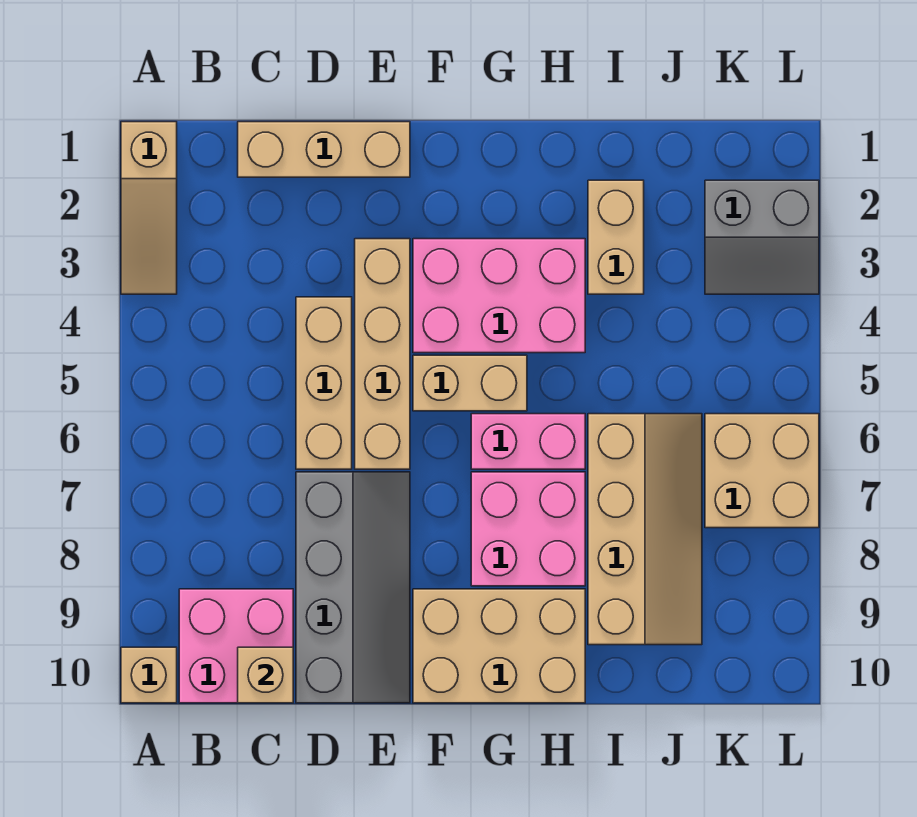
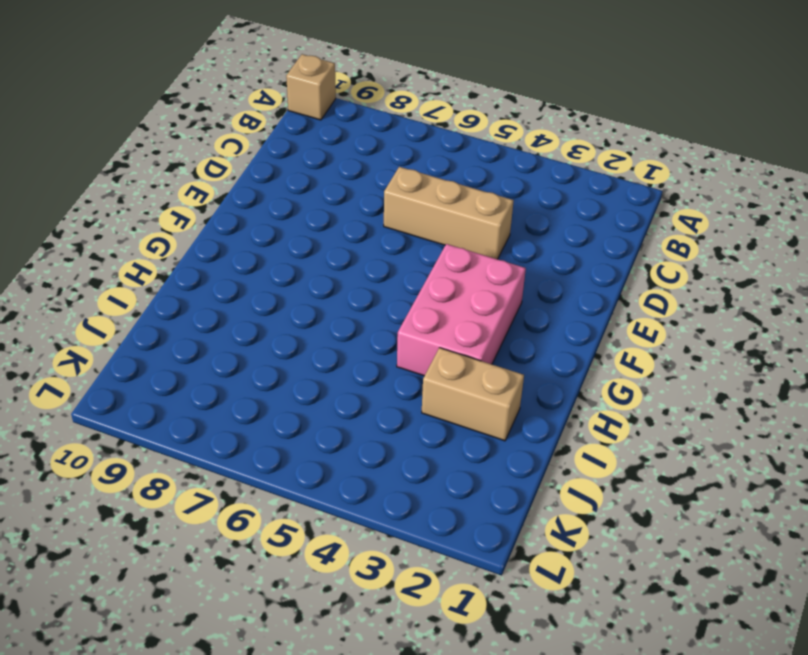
none -> tan slope A1:A3 level 1 top 1
none -> pink brick B9:C10 level 1
none -> tan brick C1:E1 level 1

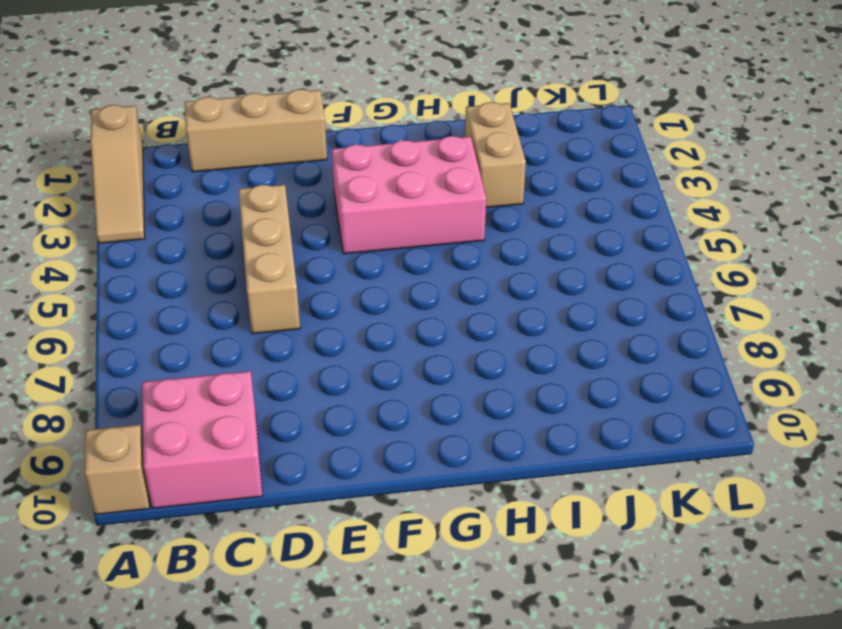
none -> grey slope D7:E10 level 1 top D
none -> tan brick E3:E6 level 1
none -> tan brick F5:G5 level 1

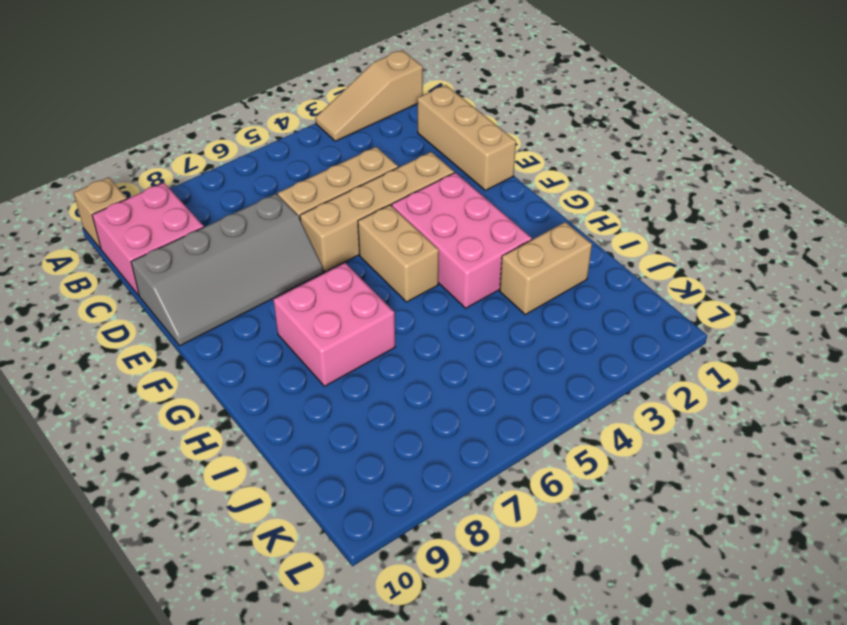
none -> tan brick F9:H10 level 1
none -> pink brick G6:H6 level 1
none -> tan slope I6:J9 level 1 top I

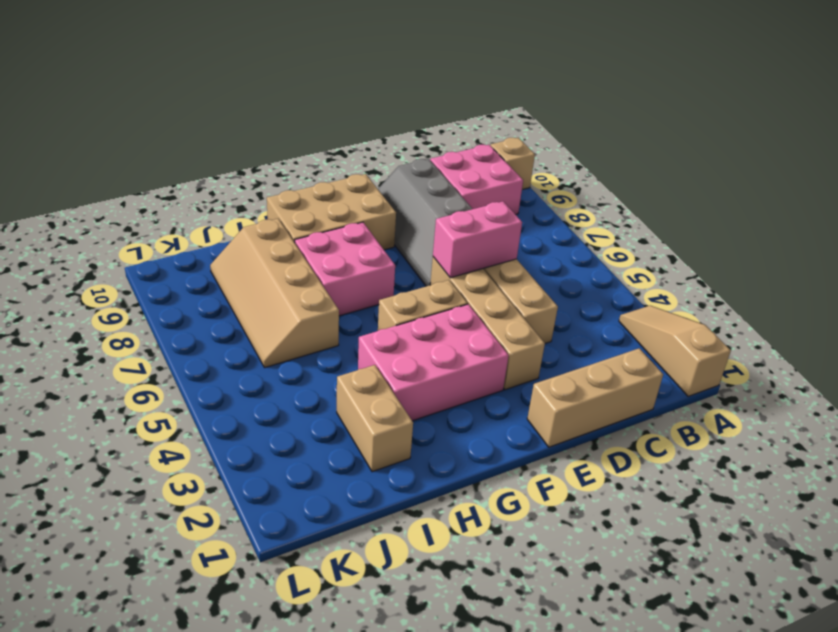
pink brick D6:E6 level 2 -> pink brick G6:H6 level 1
none -> grey slope K2:L3 level 1 top 2
none -> tan brick K6:L7 level 1
none -> tan brick C10 level 2

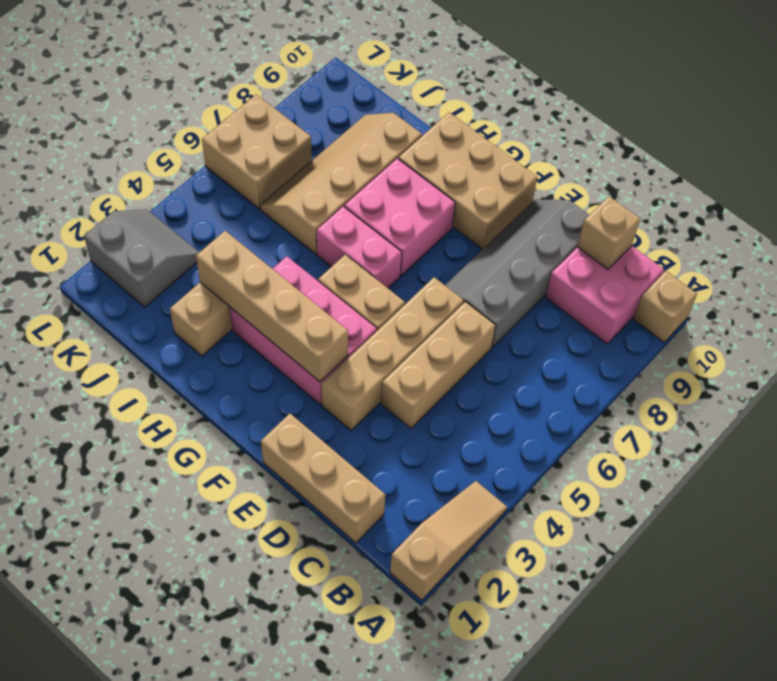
tan brick F3:I3 level 2 -> none

